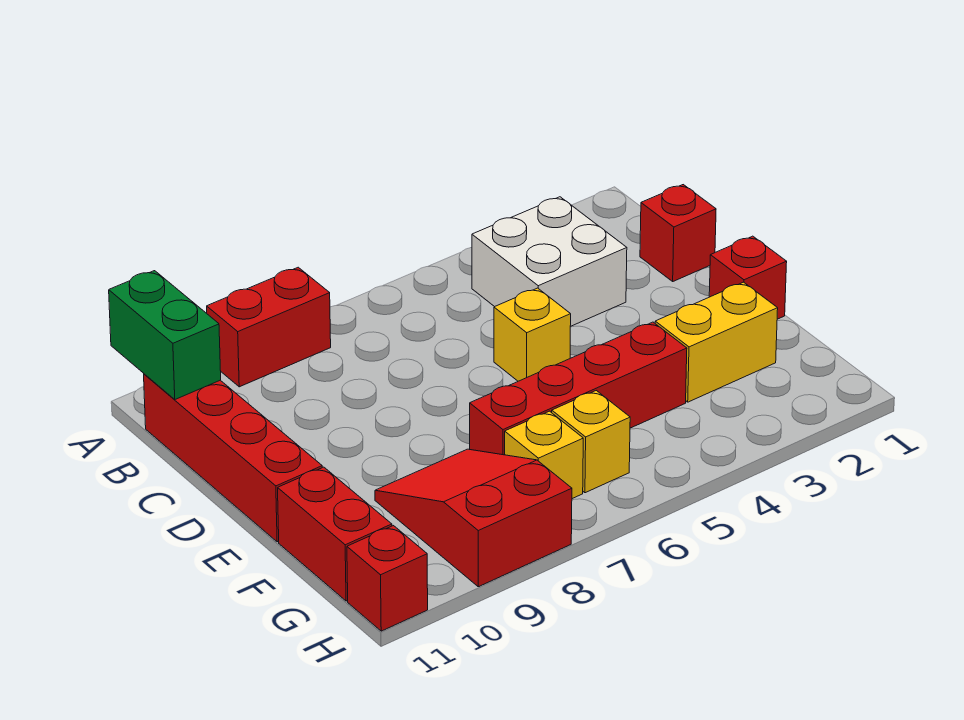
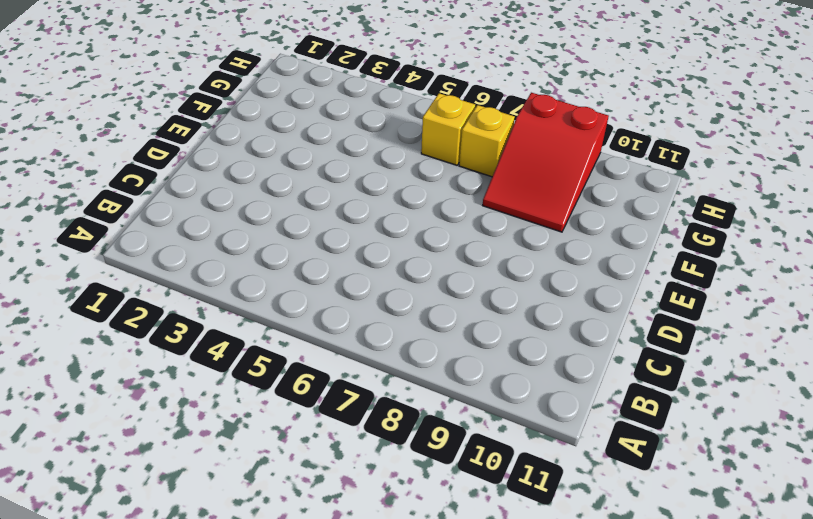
none -> red brick A8:A9 level 1
none -> white brick B3:C4 level 1
none -> red brick B11:E11 level 1

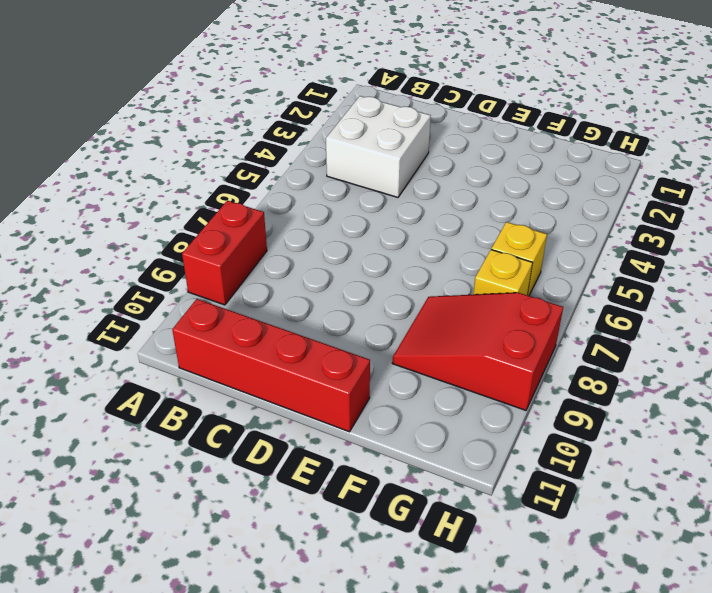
none -> red brick C1 level 1
none -> yellow brick D5 level 1
none -> red brick E1 level 1

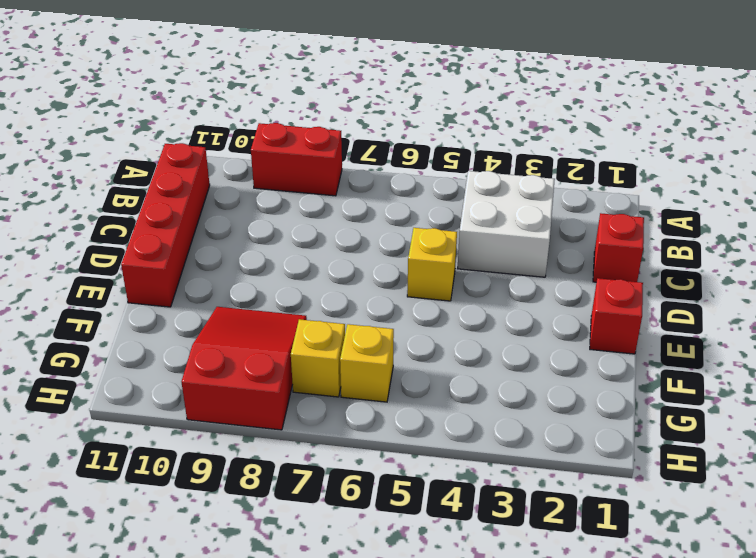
none -> yellow brick F2:F3 level 1
none -> red brick F4:F7 level 1
none -> red brick F11:G11 level 1

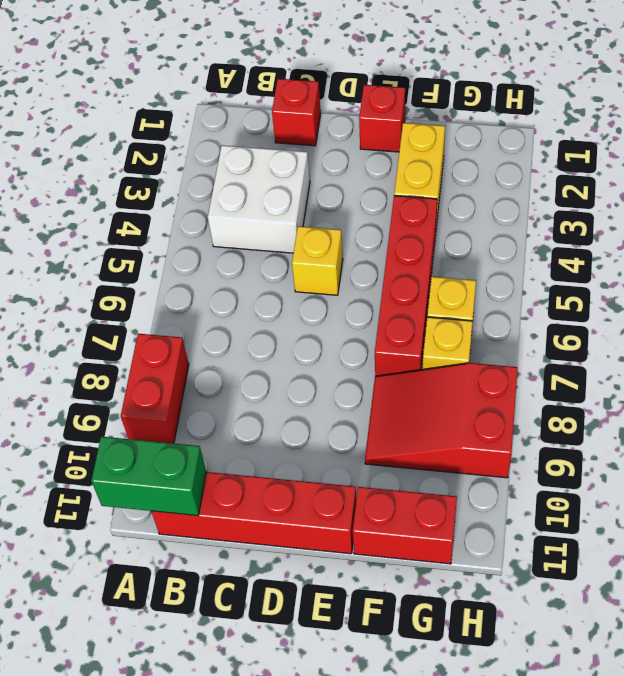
none -> red brick H11 level 1

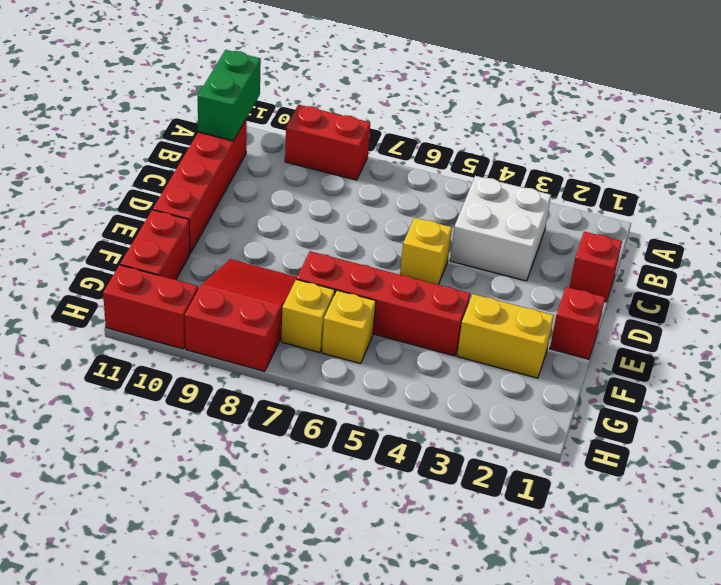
red brick H10:H11 level 1 -> red brick H11 level 1

